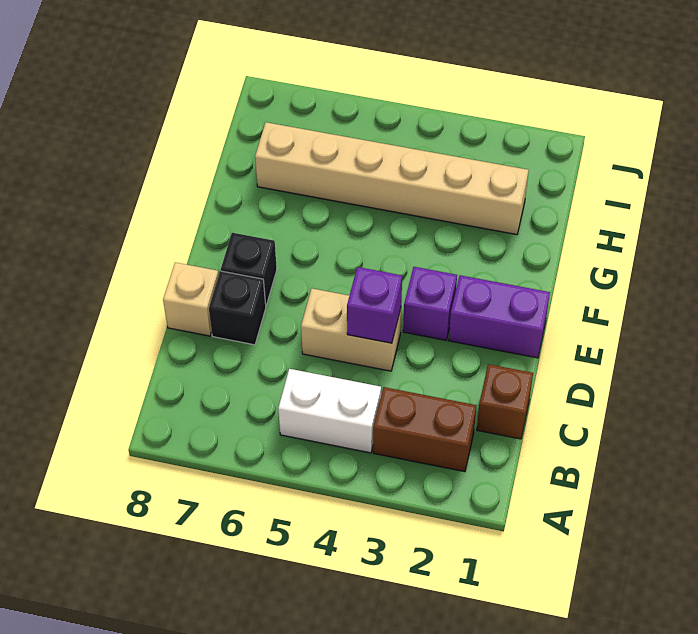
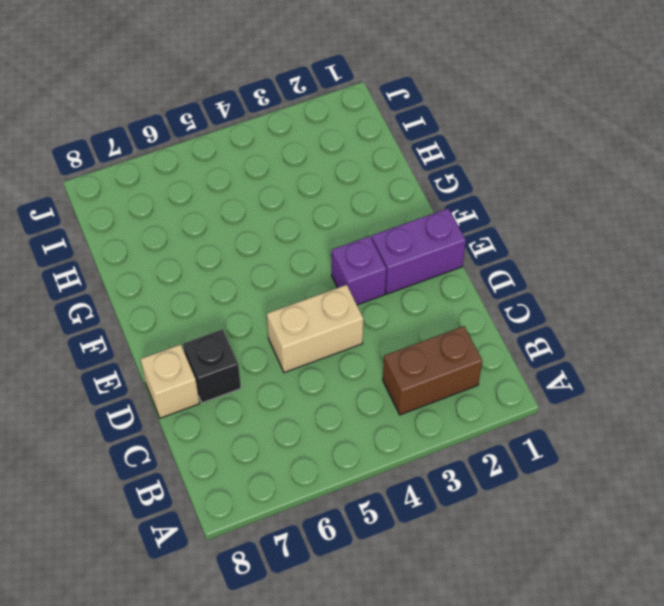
none -> white brick B4:B5 level 1
none -> brown brick C1 level 1

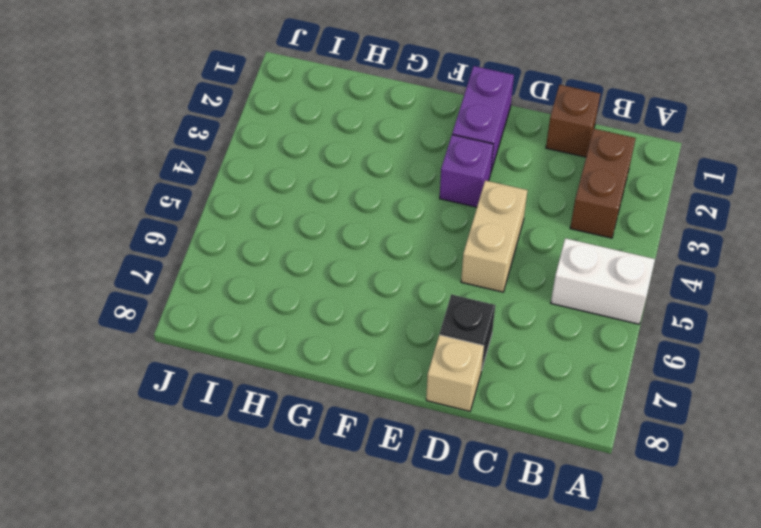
white brick A5:B5 level 1 -> white brick B4:B5 level 1
none -> black brick E7 level 1
none -> tan brick H2:H7 level 1

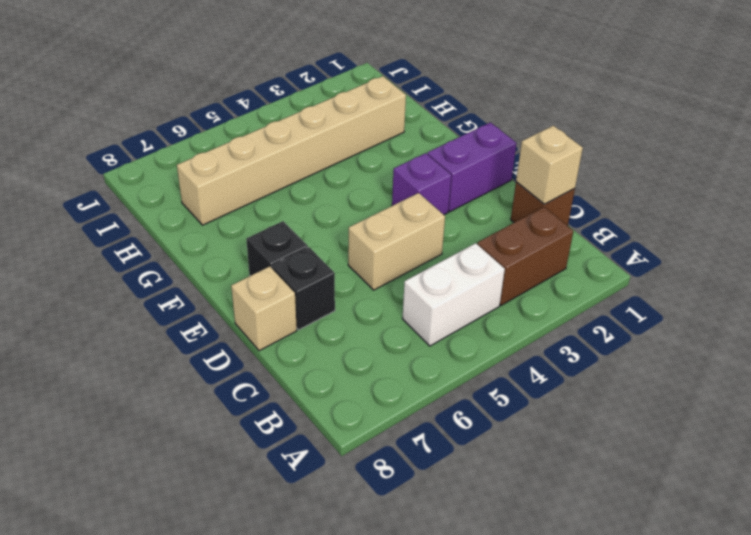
tan brick C1 level 2 -> none
none -> purple brick D4 level 2

